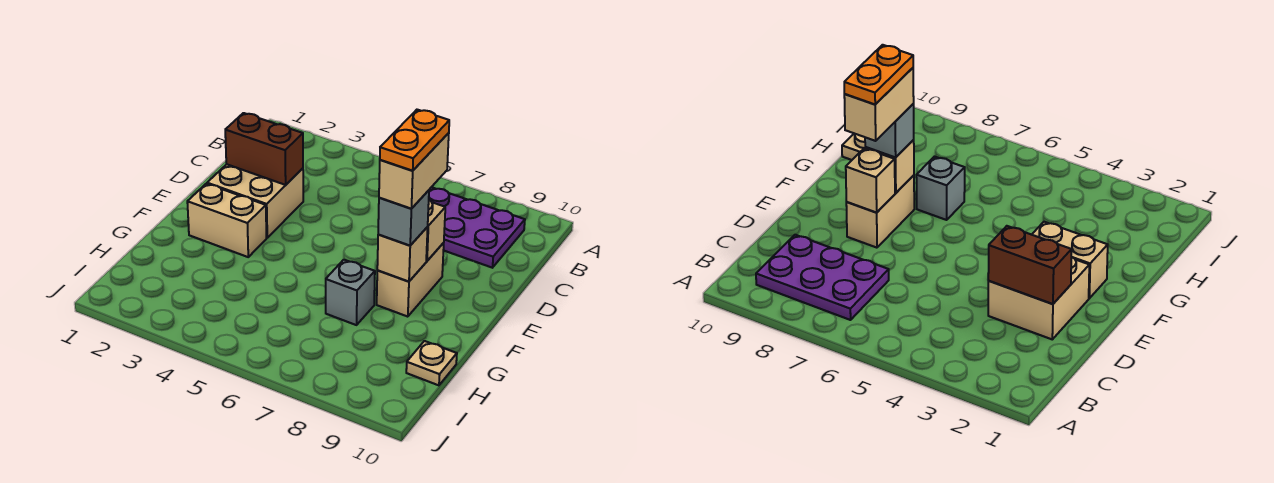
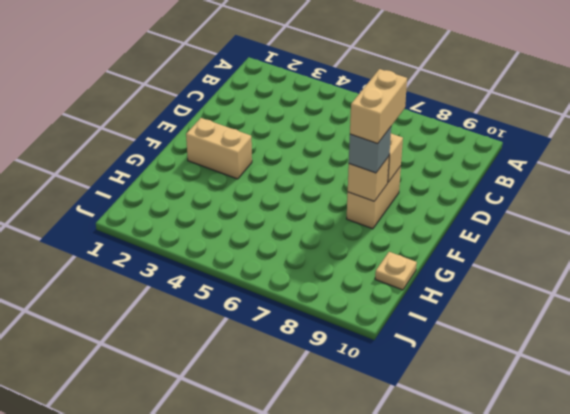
none -> purple plate B7:C9 level 1
none -> tan brick D2:E3 level 1
none -> grey brick G7 level 1

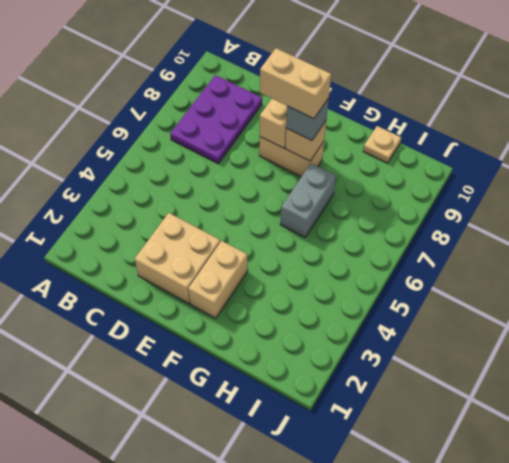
grey brick G6:G7 level 1 -> grey brick G7 level 1
none -> brown brick D2:D3 level 2
none -> orange plate E8:F8 level 5

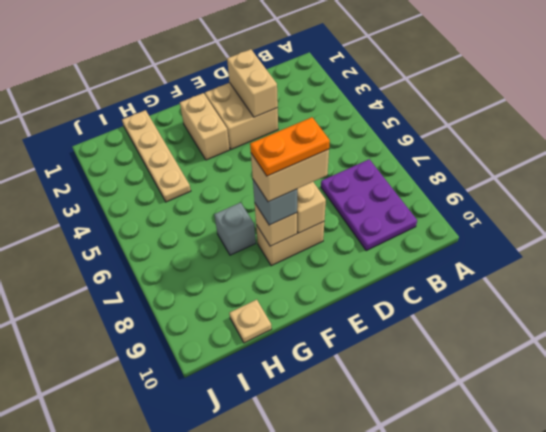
tan brick D2:D3 level 2 -> brown brick D2:D3 level 2
tan plate H1:H4 level 1 -> none

